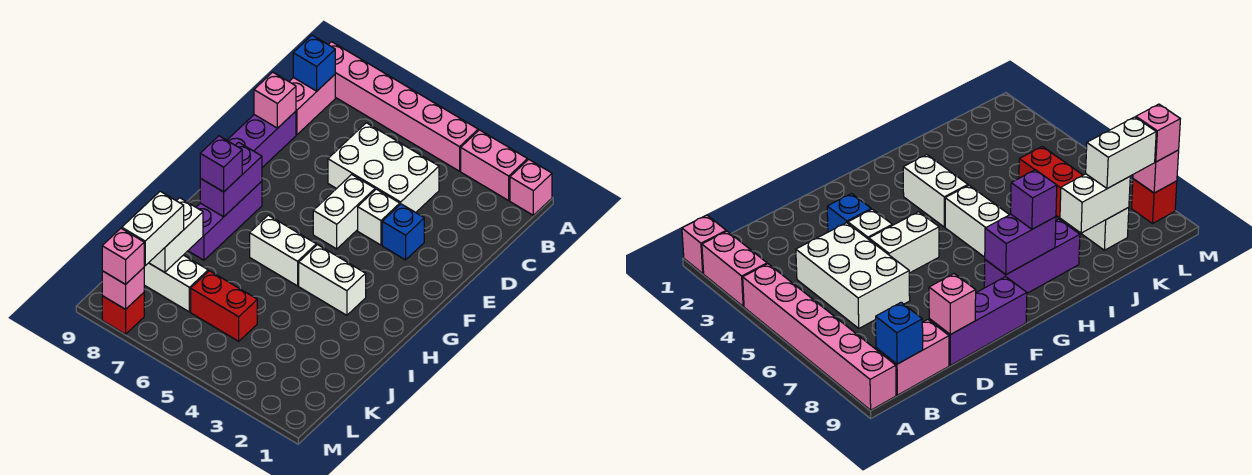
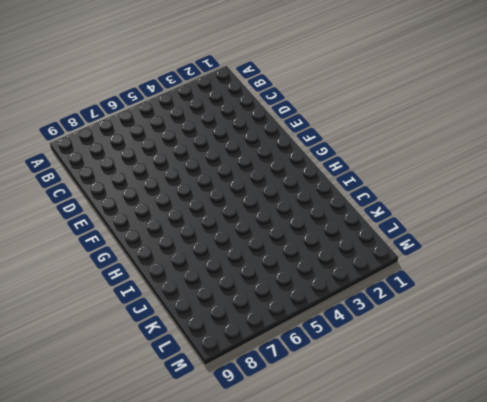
none -> pink brick A1 level 1
none -> pink brick A2:A3 level 1
none -> pink brick A4:A9 level 1

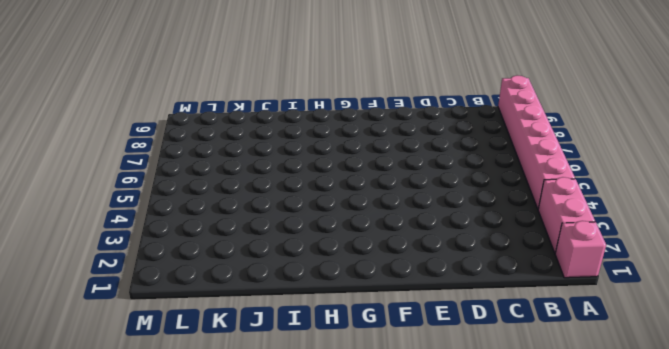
none -> pink brick B9:C9 level 1
none -> white brick C4:D6 level 1
none -> purple brick D9:F9 level 1

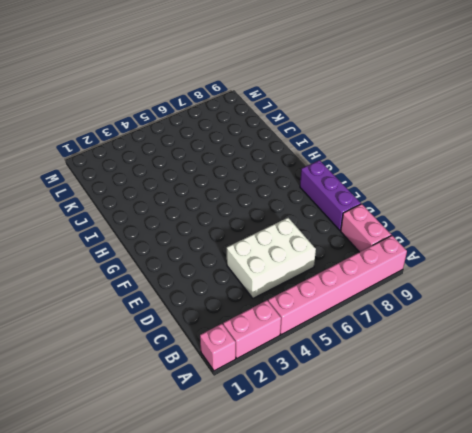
none -> blue brick E3 level 1
none -> white brick E4 level 1
none -> white brick E5:F5 level 1

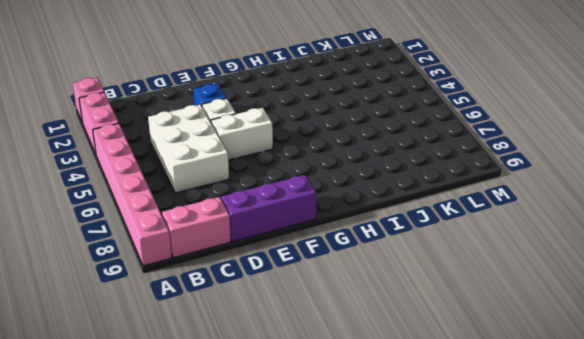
none -> purple brick G8:I8 level 1
none -> white brick H3:H4 level 1
none -> white brick H5:H6 level 1

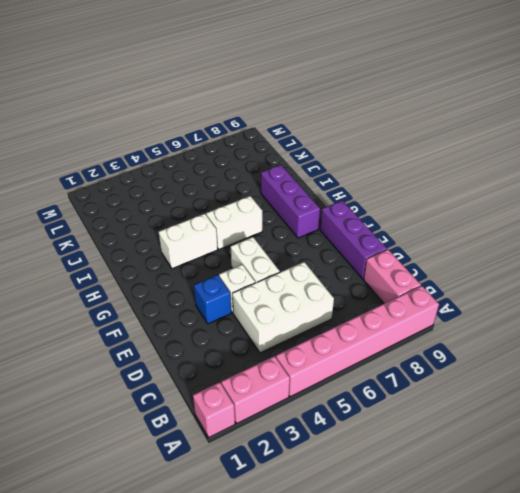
none -> red brick K5:K6 level 1
none -> white brick K7:K8 level 1
none -> red brick M8 level 1

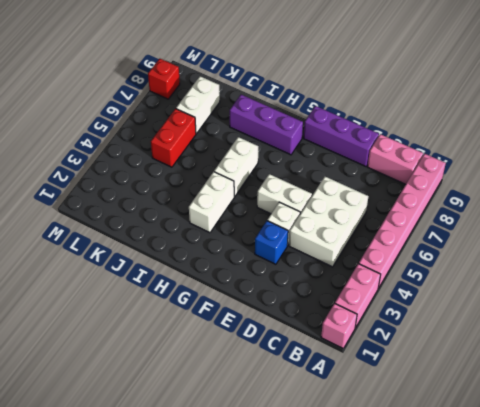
none -> blue brick B9 level 2
none -> pink brick D9 level 2
none -> purple brick G8:H8 level 2

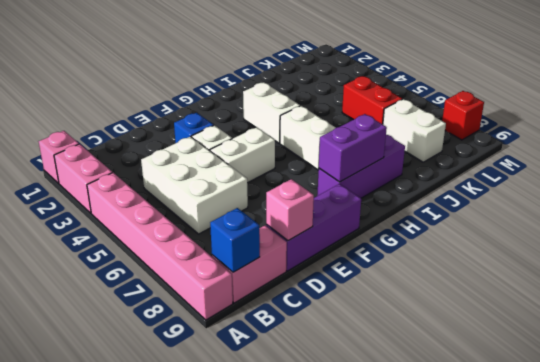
none -> white brick J8:K8 level 2
none -> pink brick M8 level 2
none -> purple brick H8 level 3

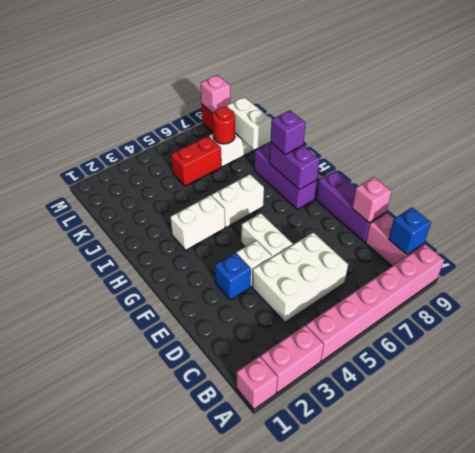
red round brick K7 level 2 -> none
none -> white brick K8:L8 level 3
none -> pink brick M8 level 3

